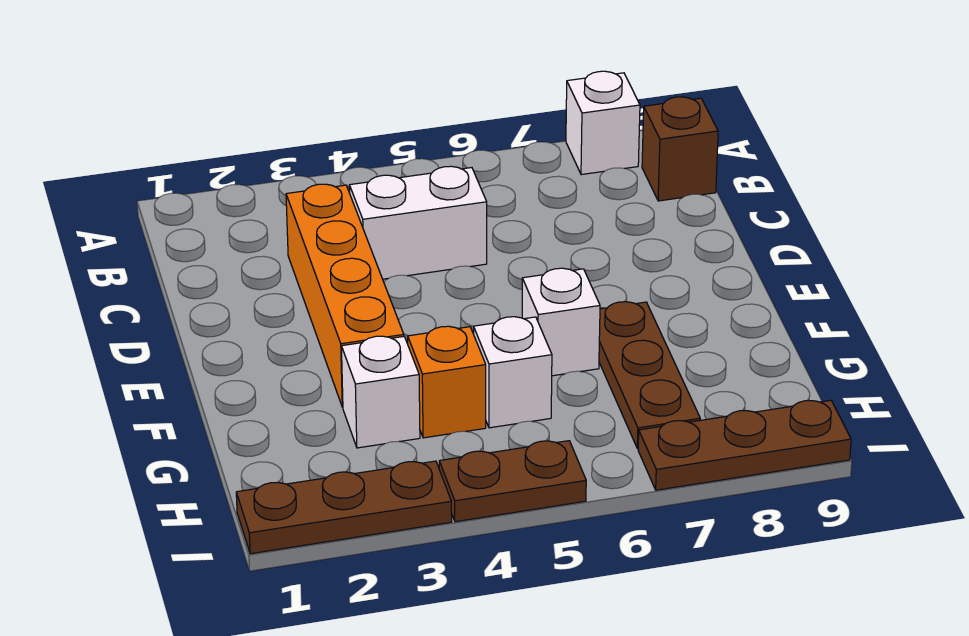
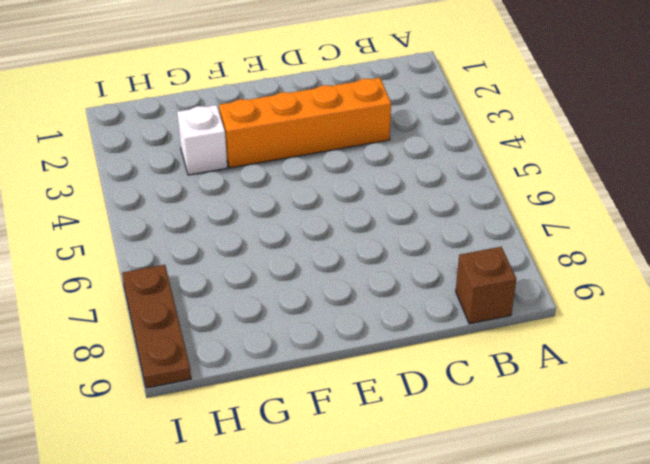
none -> white brick A8 level 1
none -> white brick C4:C5 level 1
none -> white brick F6 level 1

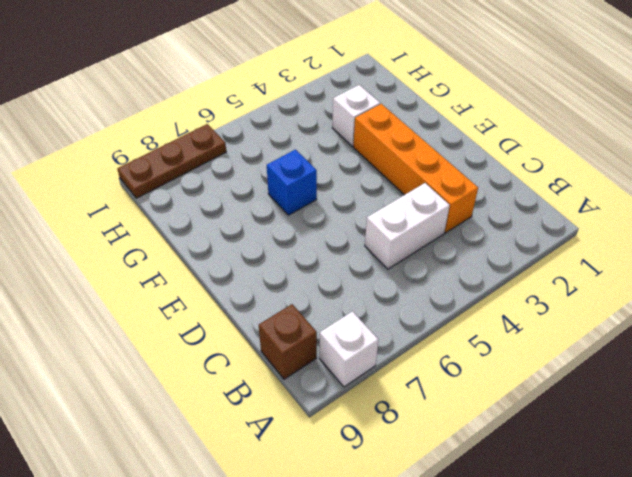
blue brick F6 level 1 -> white brick F6 level 1
none -> brown plate F7:H7 level 1
none -> orange brick G4 level 1
none -> white brick G5 level 1

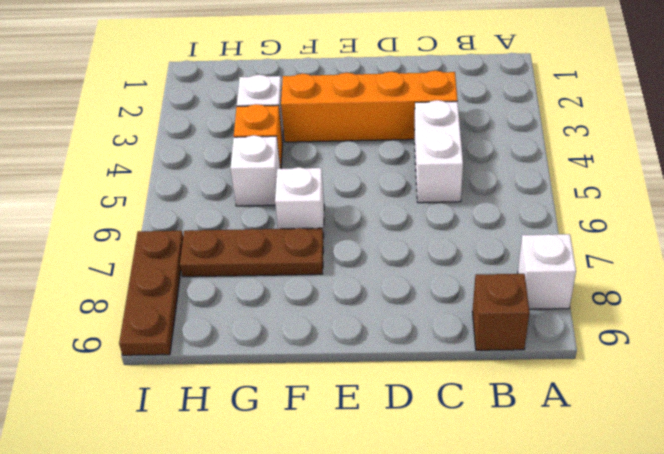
none -> brown plate I1:I3 level 1
none -> brown plate I4:I5 level 1

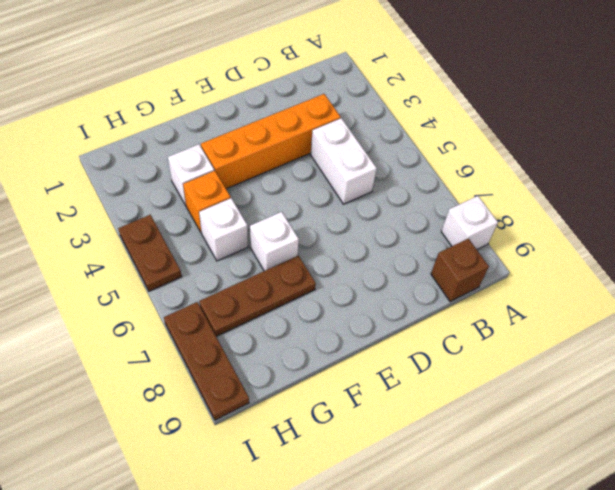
none -> brown plate I1:I3 level 1

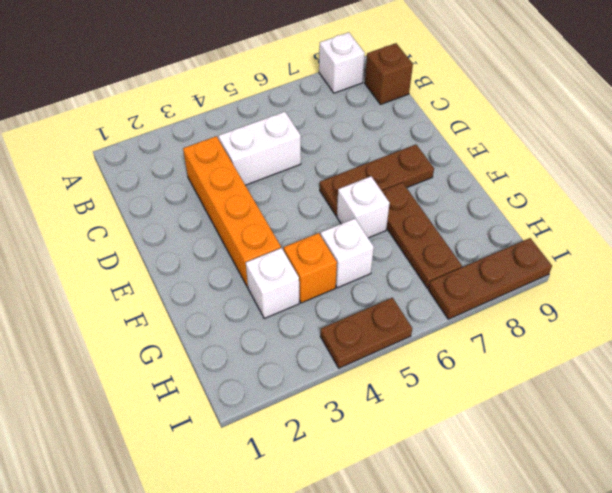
brown plate E6:E8 level 1 -> brown plate I1:I3 level 1

